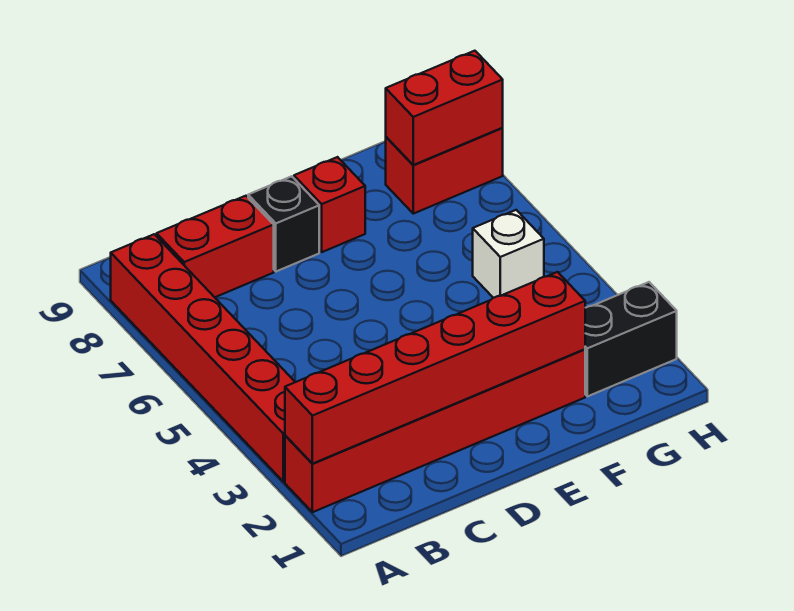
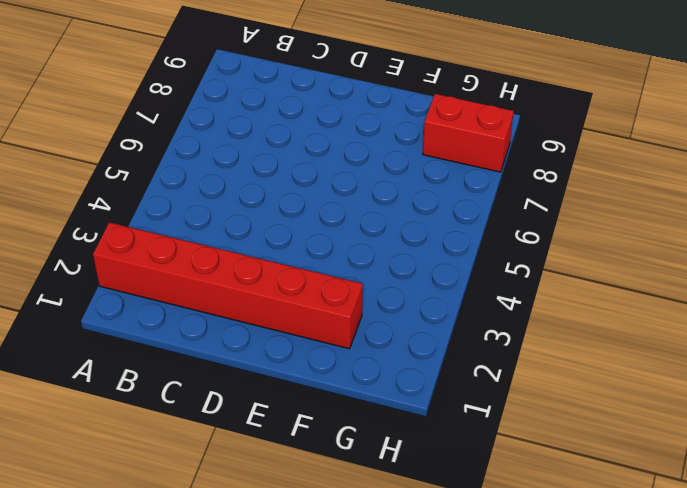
none -> red brick A3:A8 level 1
none -> red brick B8:C8 level 1

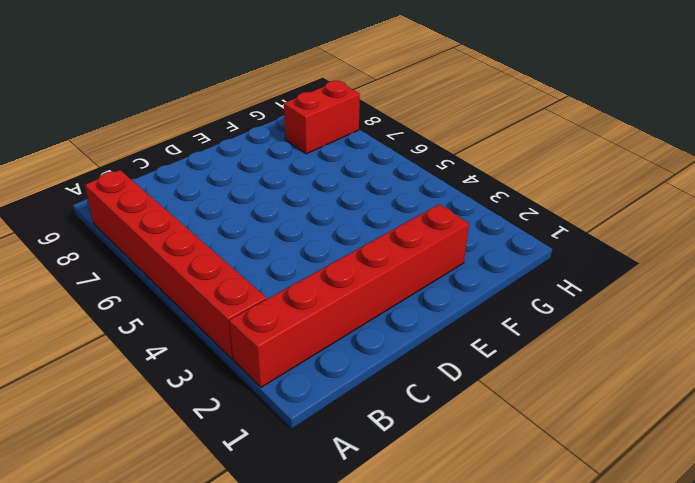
none -> red brick B8:C8 level 1
none -> black brick D8 level 1

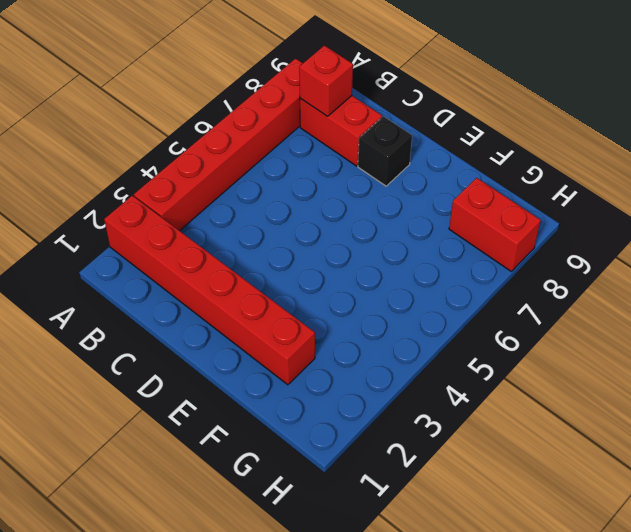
red brick B8 level 2 -> red brick E8 level 1
none -> black brick G2:H2 level 1
none -> white brick G5 level 1

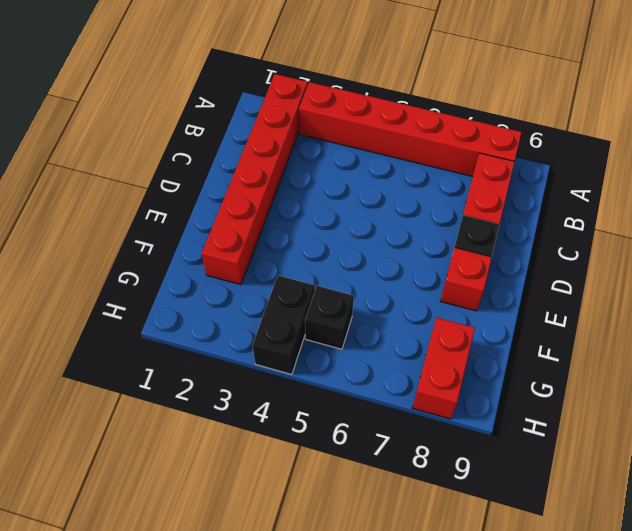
black brick G4:H4 level 1 -> black brick G2:H2 level 1
black brick G5 level 1 -> white brick G5 level 1
none -> red brick A2:F2 level 2
none -> red brick G8:H8 level 2

